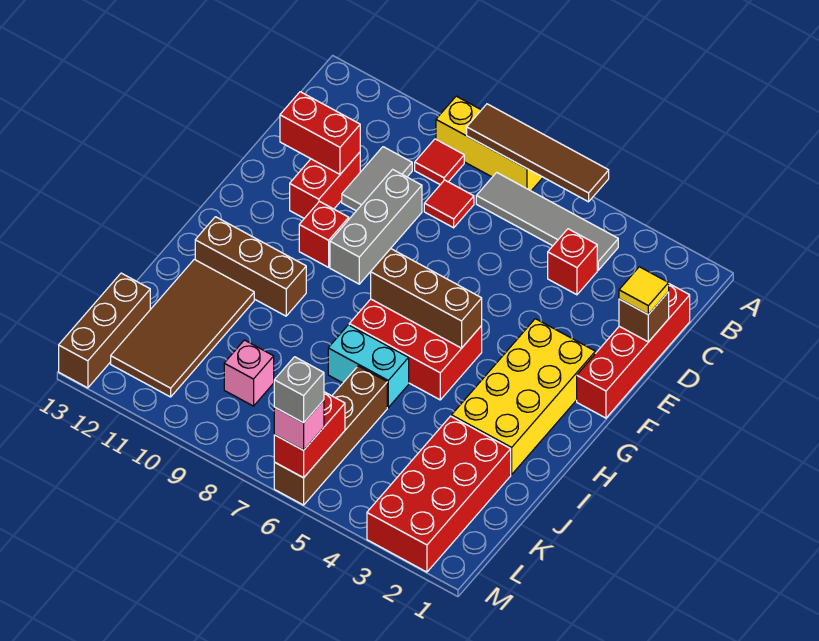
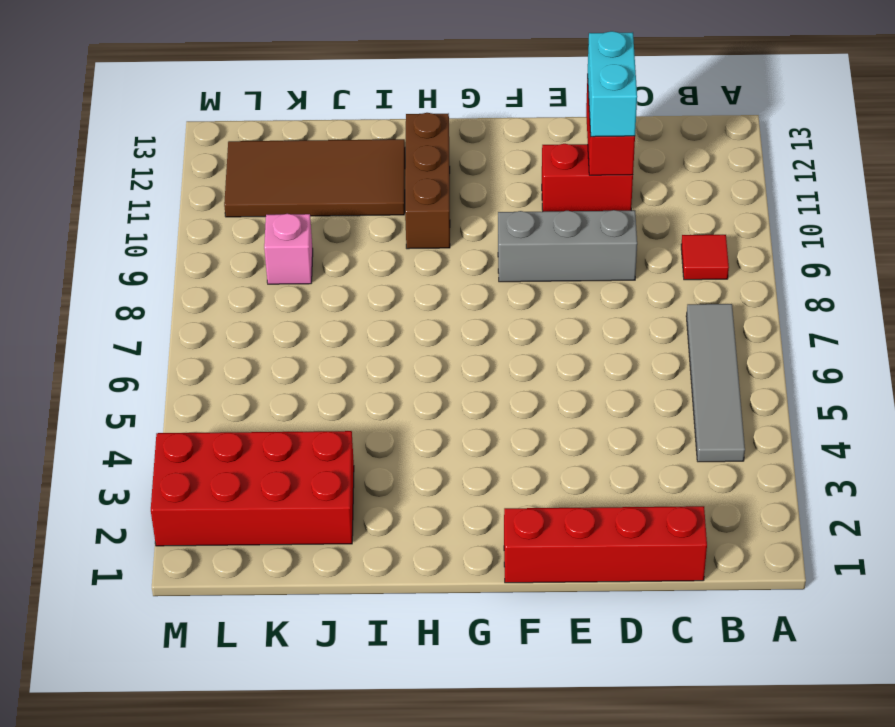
cyan brick D11:D12 level 3 -> cyan brick I6:I7 level 1
none -> yellow brick A7:A9 level 1
none -> red brick C4 level 1
none -> red tile C8 level 1

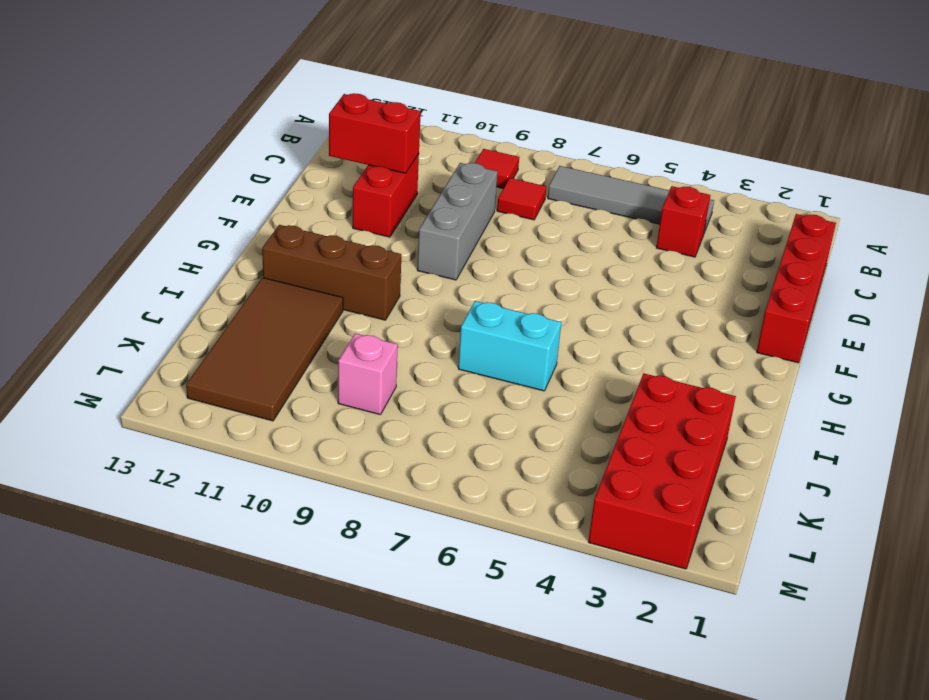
none -> yellow brick A7:A9 level 1
none -> grey tile C10:D10 level 1
none -> yellow brick F2:I3 level 1

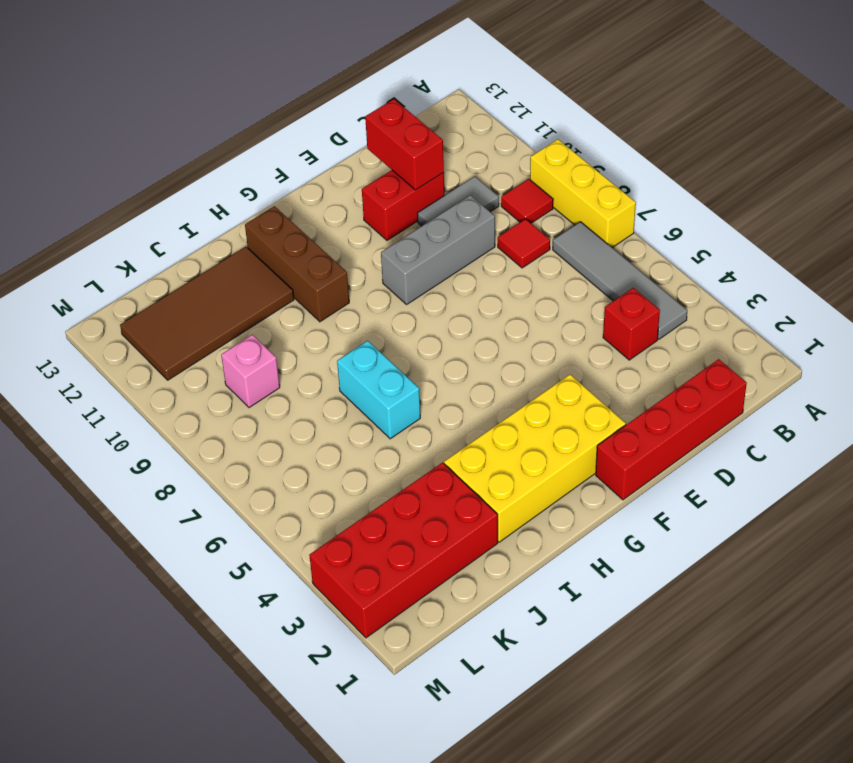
none -> red brick F10 level 1
none -> red brick G5:H7 level 1
none -> brown brick J6:M6 level 1

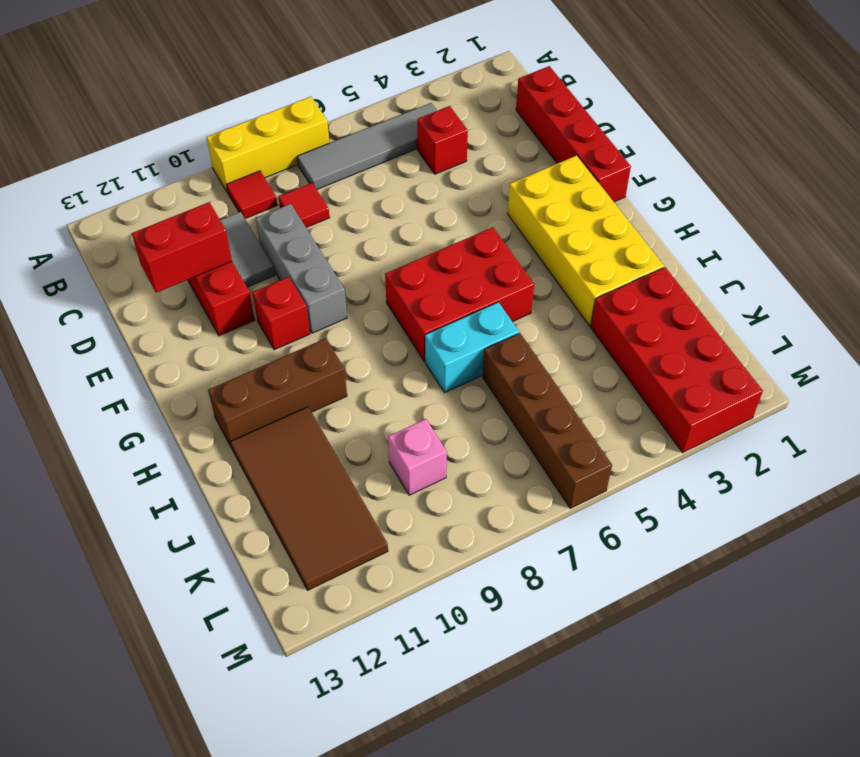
none -> brown brick K13:M13 level 1
none -> brown tile A5:A8 level 2
none -> brown brick D1 level 2

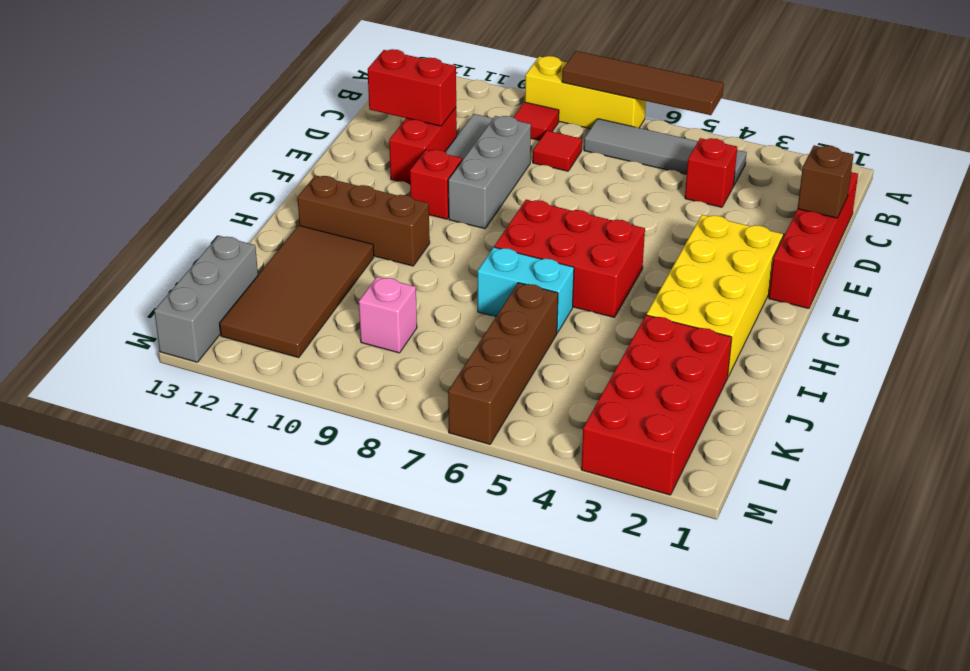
grey brick K13:M13 level 1 -> brown brick K13:M13 level 1
none -> brown brick G5:G7 level 2
none -> red brick L6:M6 level 2
none -> yellow tile D1 level 3

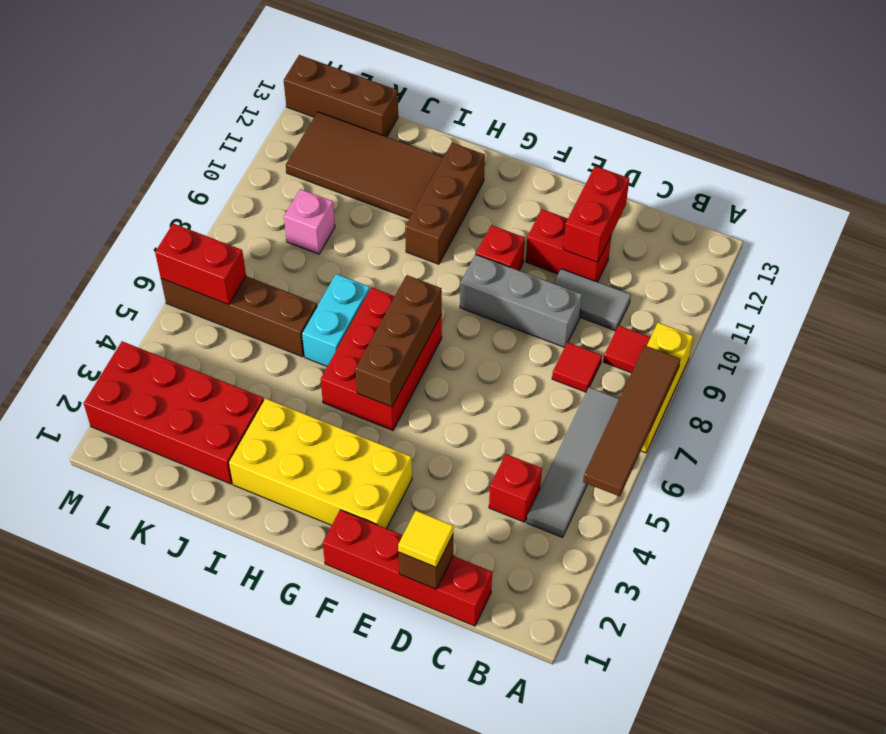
none -> pink brick M6 level 3
none -> grey brick M6 level 4

